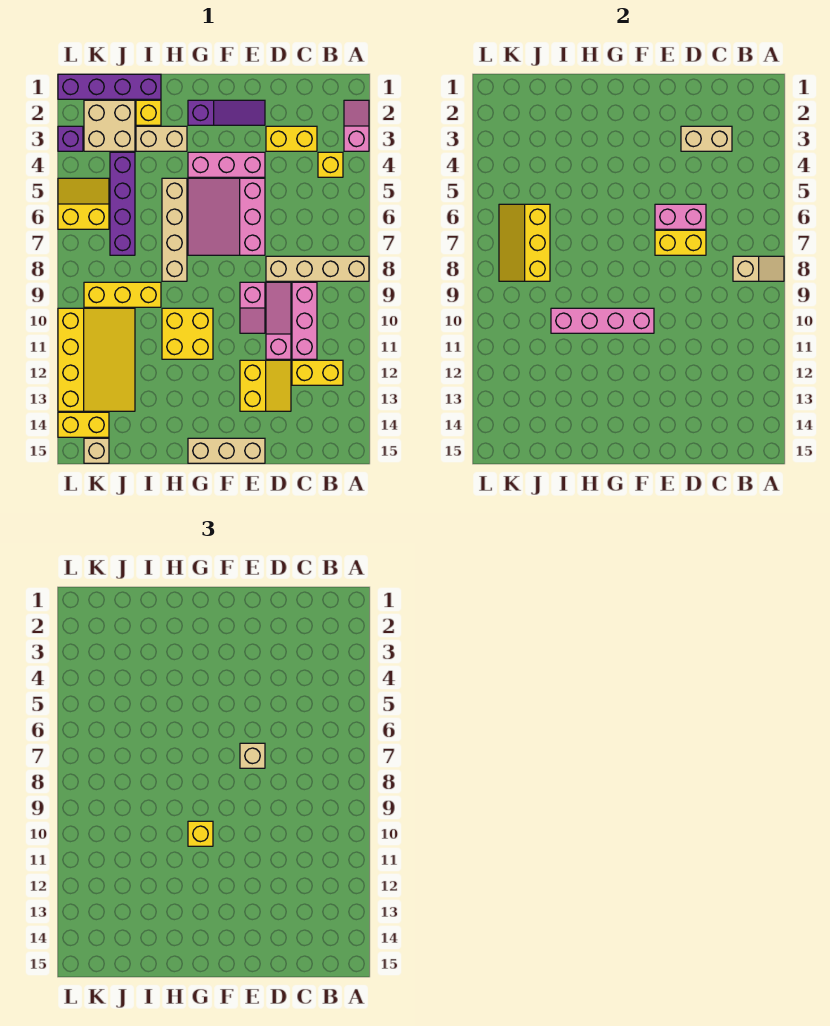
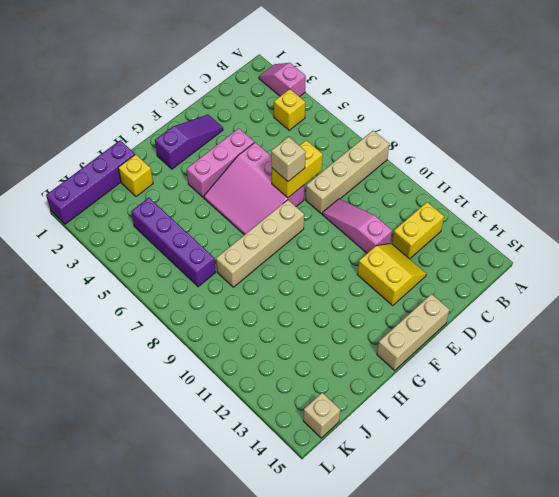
tan brick F8:I8 level 1 -> tan brick H5:H8 level 1
none -> yellow brick C3:D3 level 1
none -> pink brick C9:C11 level 1
none -> pink slope E9:E10 level 1 top 9
none -> yellow brick G10:H11 level 1

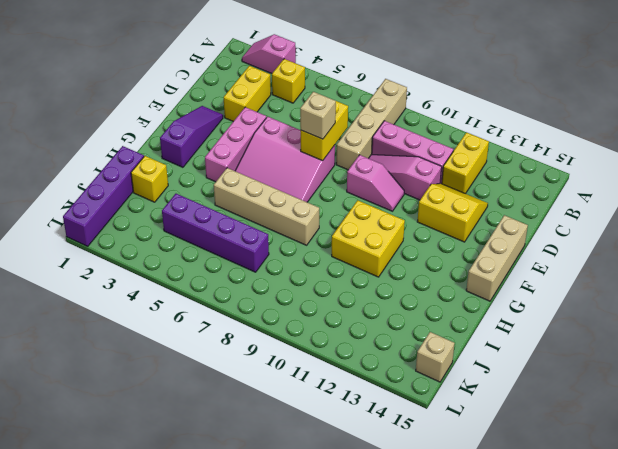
none -> tan brick H3:I3 level 1
none -> yellow brick I9:K9 level 1
none -> tan brick J2:K3 level 1
none -> yellow slope J10:L13 level 1 top L

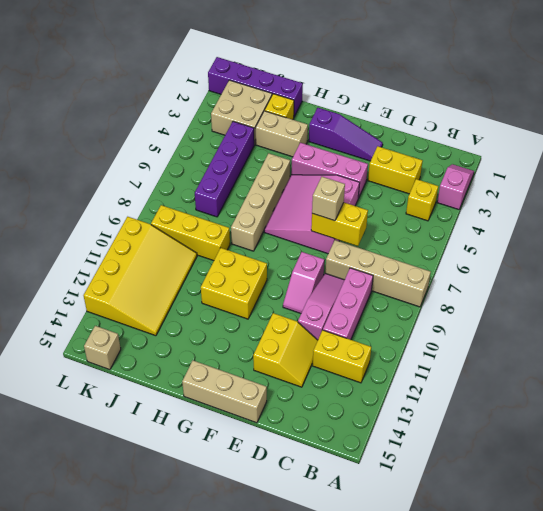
none -> yellow slope K5:L6 level 1 top 6
none -> yellow brick K14:L14 level 1
none -> purple brick L3 level 1
none -> tan slope A8:B8 level 2 top B

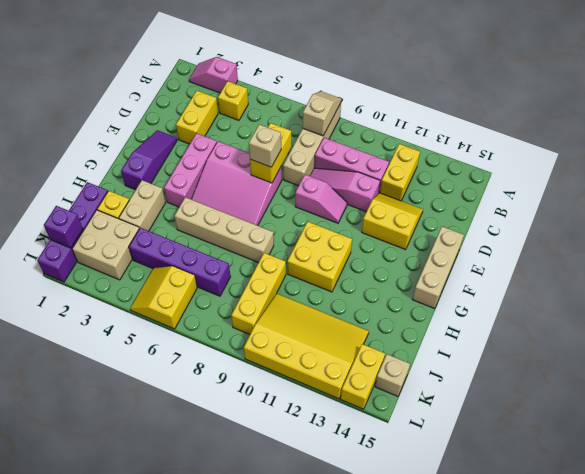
purple brick K1 level 2 -> purple brick L3 level 1
none -> tan brick C3:D3 level 2
none -> pink brick D6:E6 level 2
none -> pink brick F10:I10 level 2
none -> yellow slope J6:K8 level 2 top J

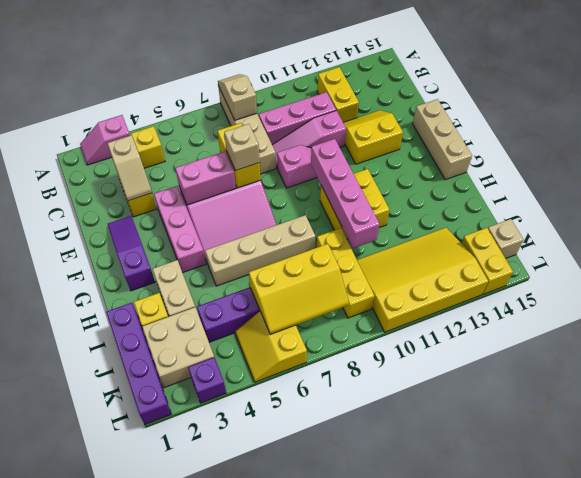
tan slope C3:D3 level 2 top C -> tan brick C3:D3 level 2
pink brick E5:E6 level 2 -> pink brick D6:E6 level 2
none -> yellow brick G10 level 3

